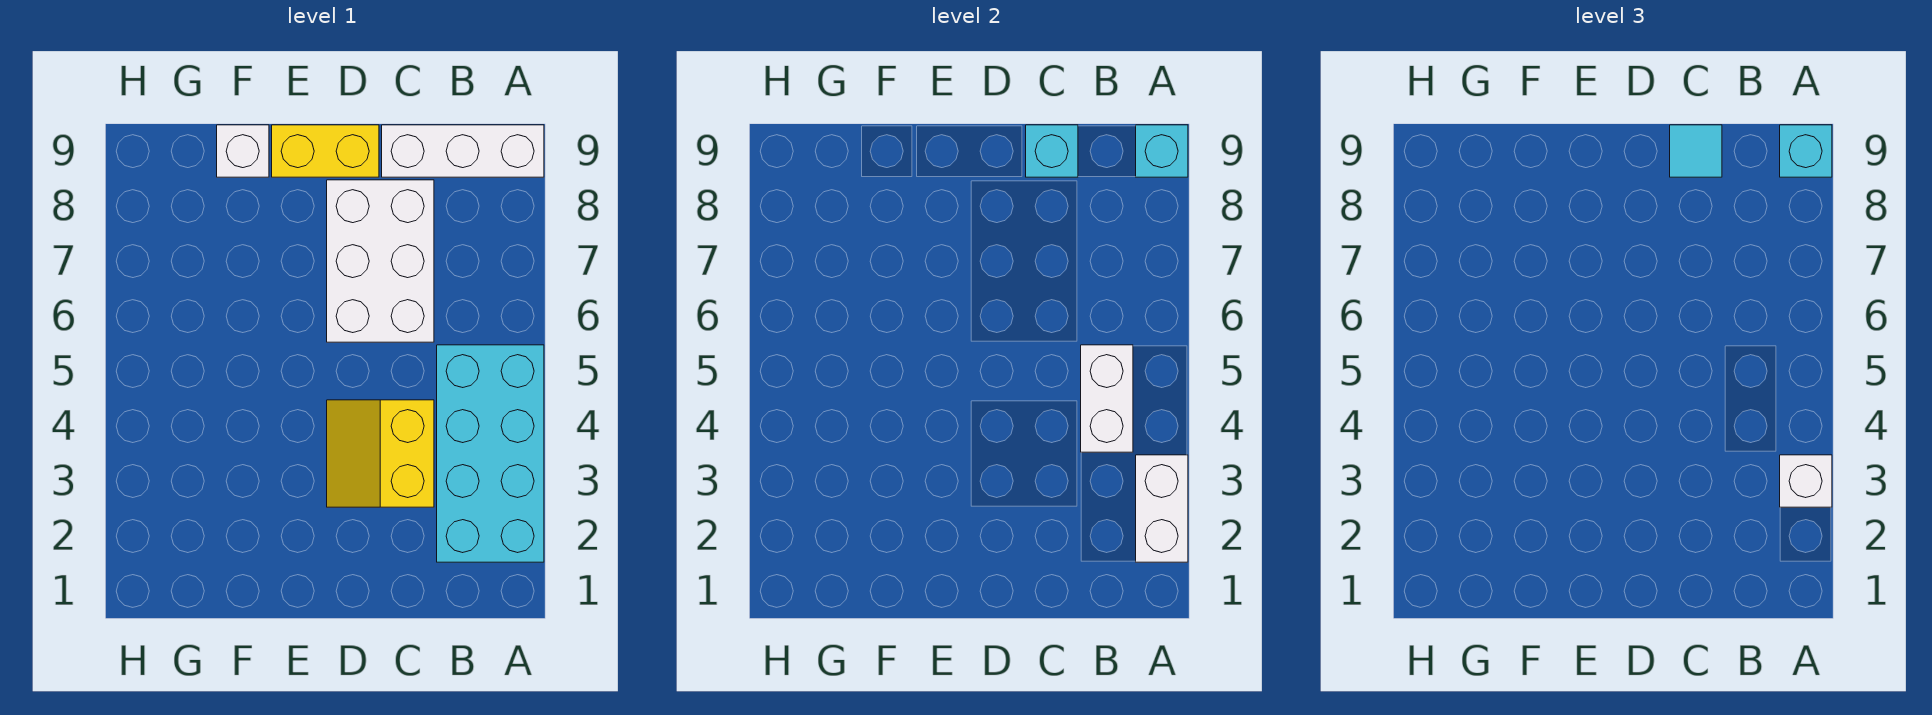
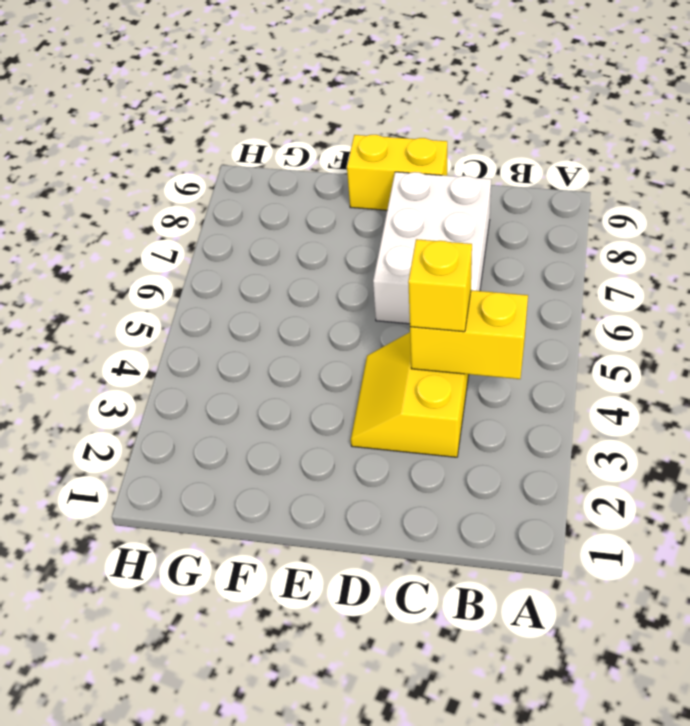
yellow brick B4:C4 level 2 -> white brick B4:B5 level 2
yellow brick C4 level 3 -> none
none -> cyan brick A2:B5 level 1
none -> white brick A9:C9 level 1
none -> white brick F9 level 1

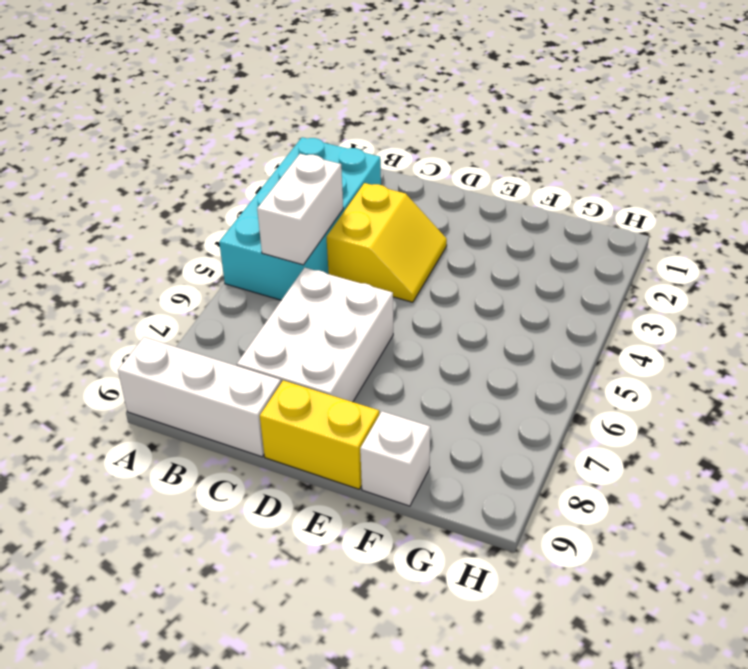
none -> white brick A2:A3 level 2
none -> cyan brick A9 level 2
none -> cyan brick C9 level 2

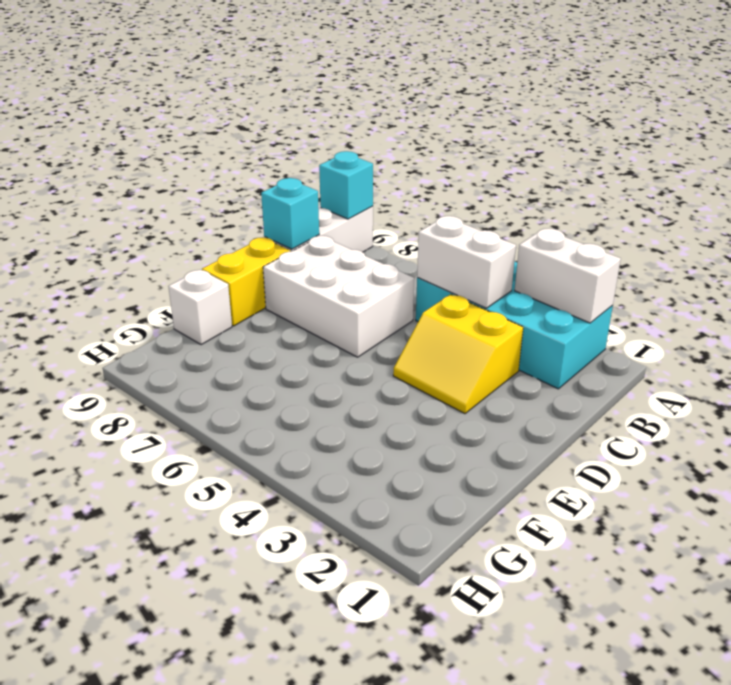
none -> white brick A3 level 3
none -> cyan brick A9 level 3
none -> cyan tile C9 level 3

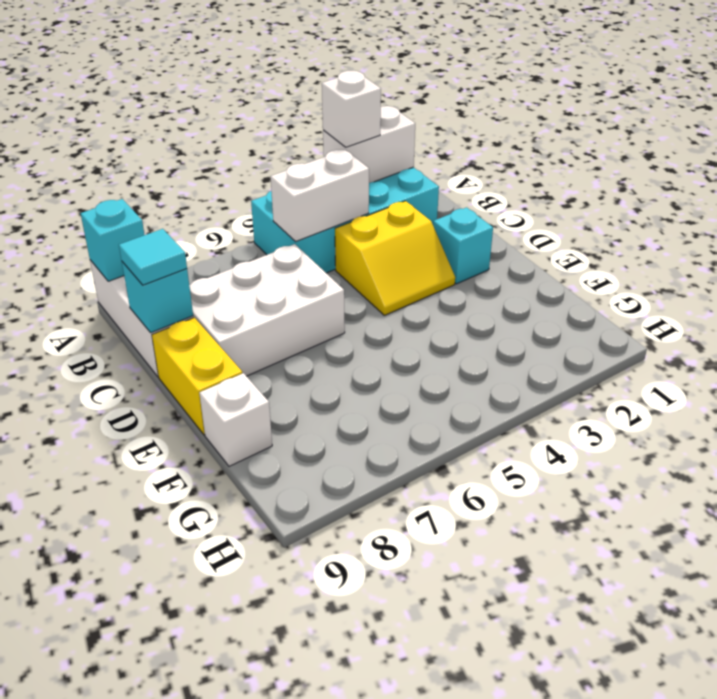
cyan brick D2 level 1 -> cyan brick A9 level 3

